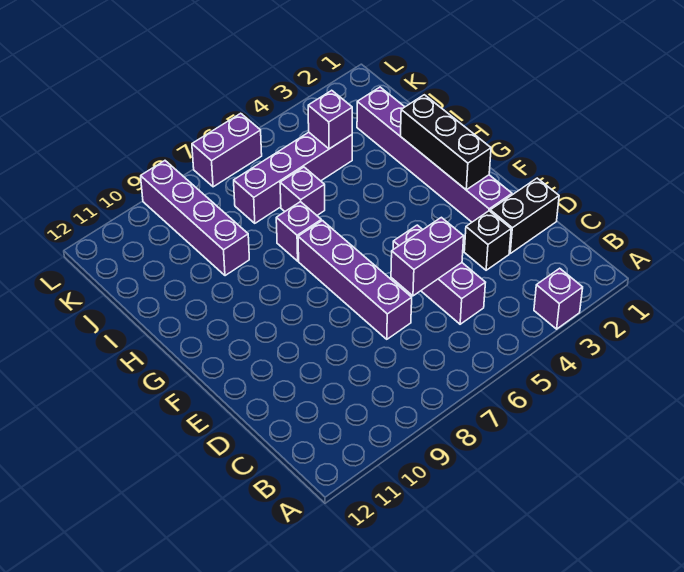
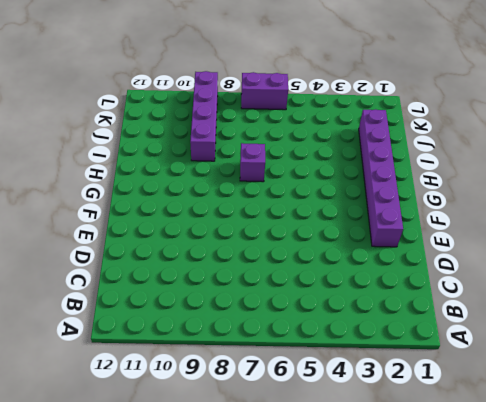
none -> purple brick A3 level 1
none -> purple brick C5:E5 level 1
none -> black brick D1:D2 level 1

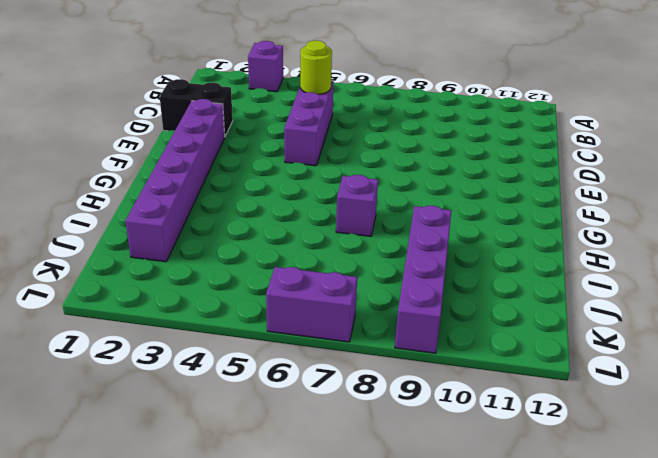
lime round brick C5 level 2 -> none
none -> black brick D3 level 1
none -> purple brick D7:G7 level 1
none -> purple brick I6 level 1

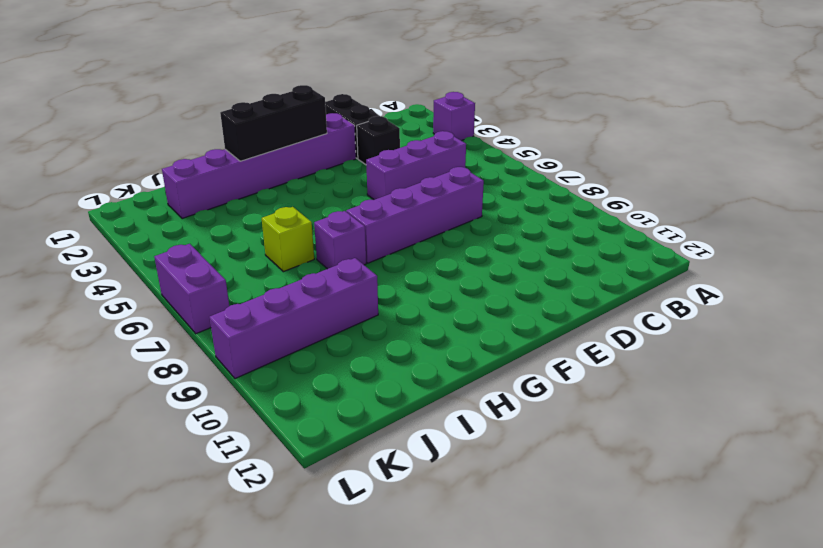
lime brick I6 level 1 -> purple brick I6 level 1
none -> purple brick J4:J7 level 1
none -> purple brick D5:D6 level 2
none -> purple brick J4 level 2

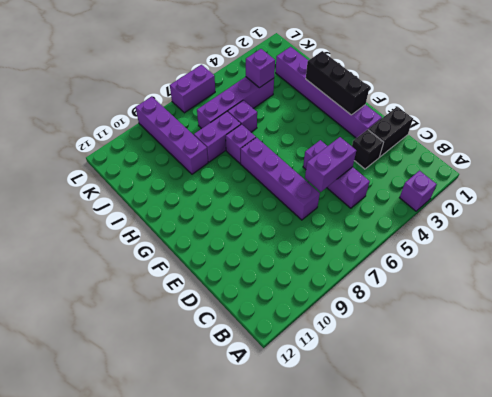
purple brick I7:I8 level 1 -> none

